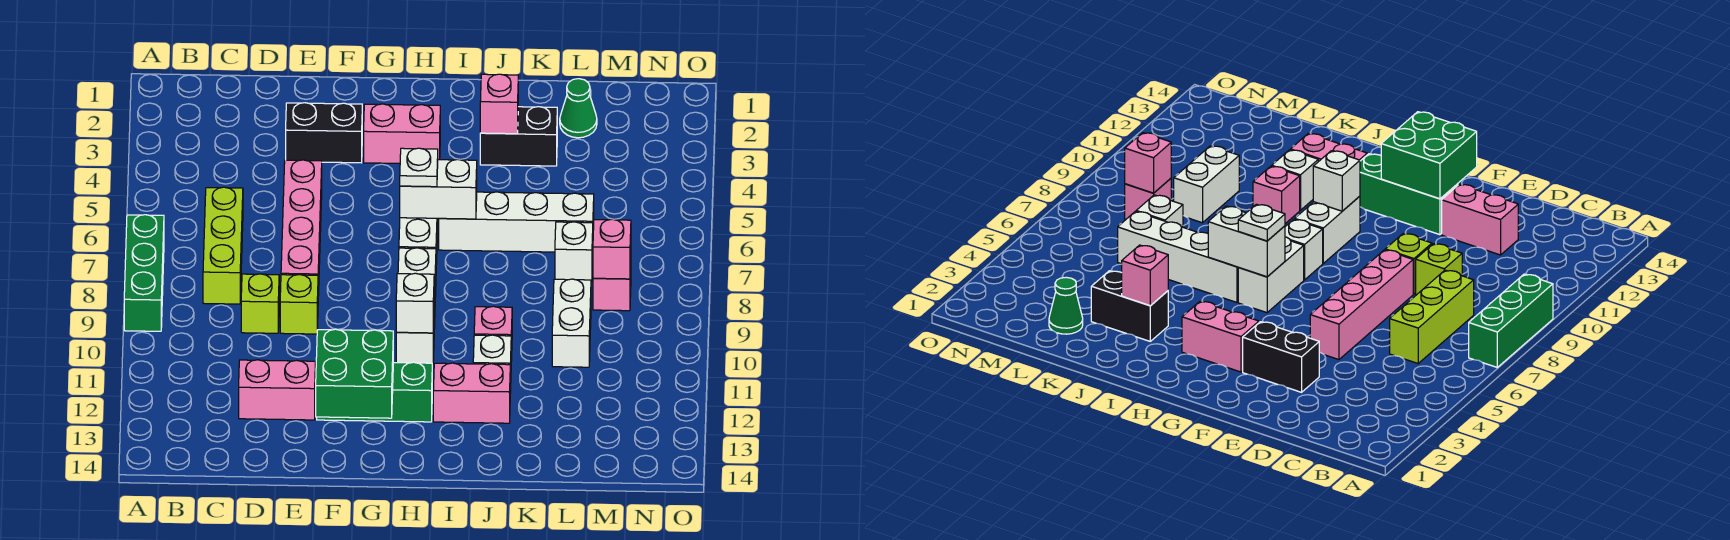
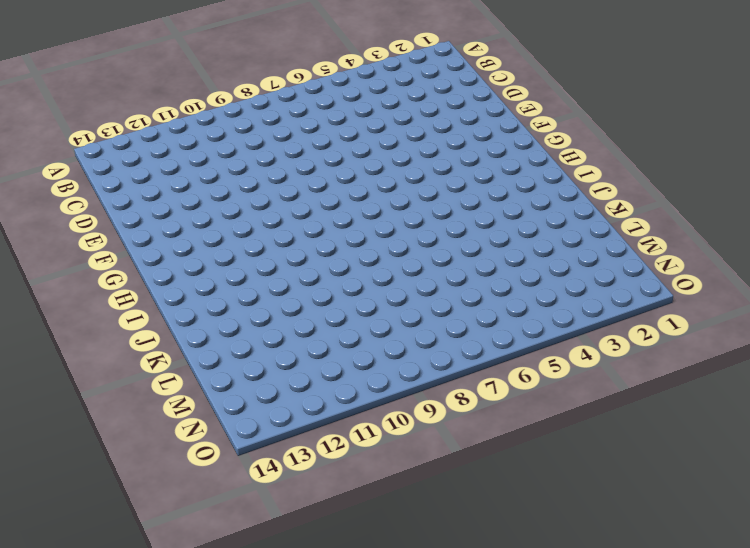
none -> green brick A7:A9 level 1
none -> lime brick C6:C8 level 1
none -> lime brick D9 level 1

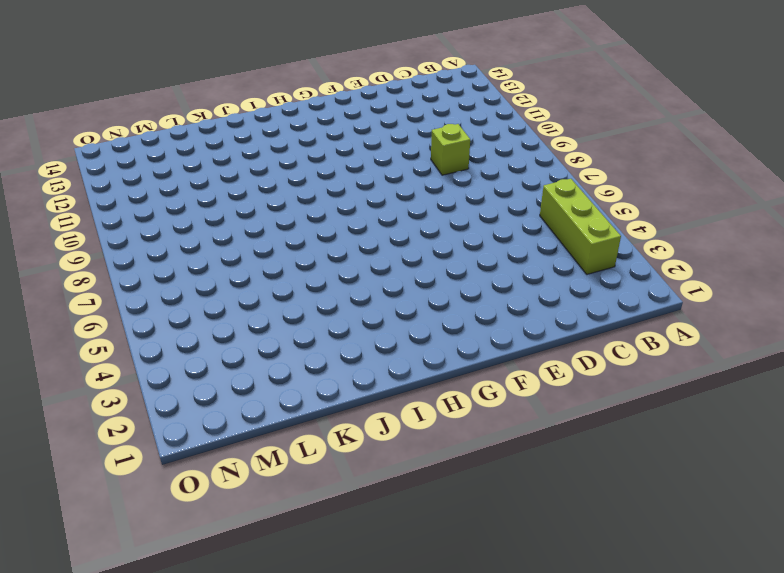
lime brick B3:B5 level 1 -> lime brick C6:C8 level 1
none -> green brick A7:A9 level 1
none -> pink brick D12:E12 level 1
none -> black brick E3:F3 level 1

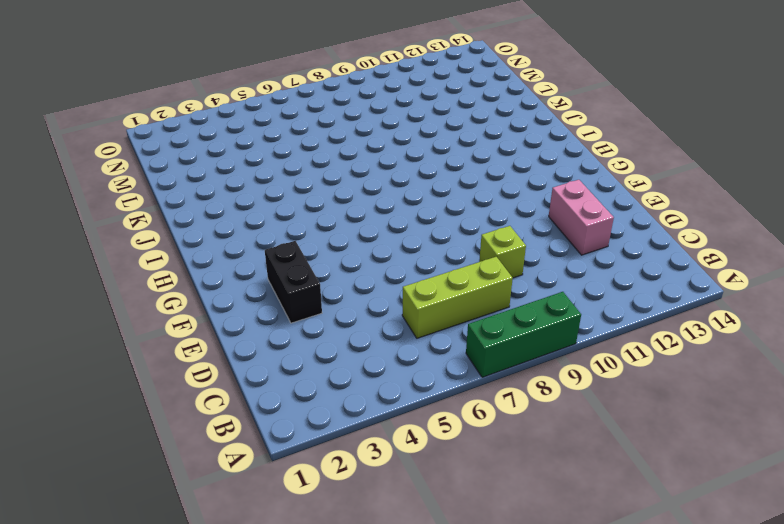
none -> pink brick E5:E8 level 1
none -> lime brick E9 level 1
none -> green brick F12:H12 level 1

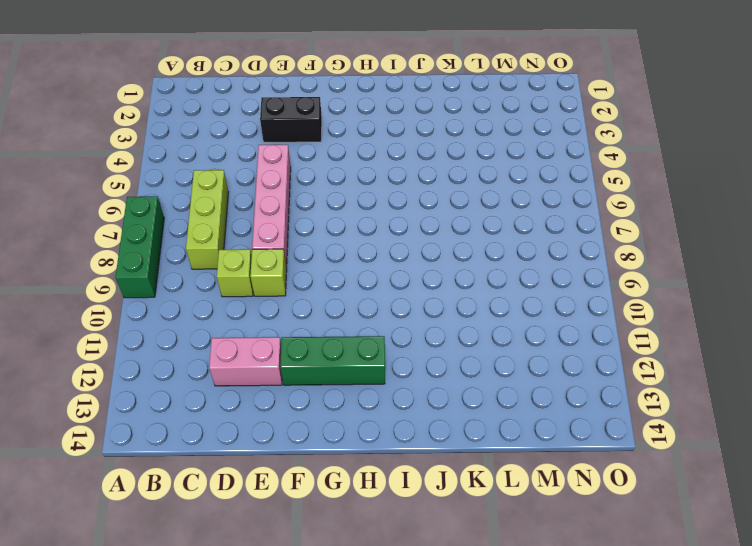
none -> pink brick G3:H3 level 1
none -> white brick H6:H7 level 1
none -> white brick H8 level 1

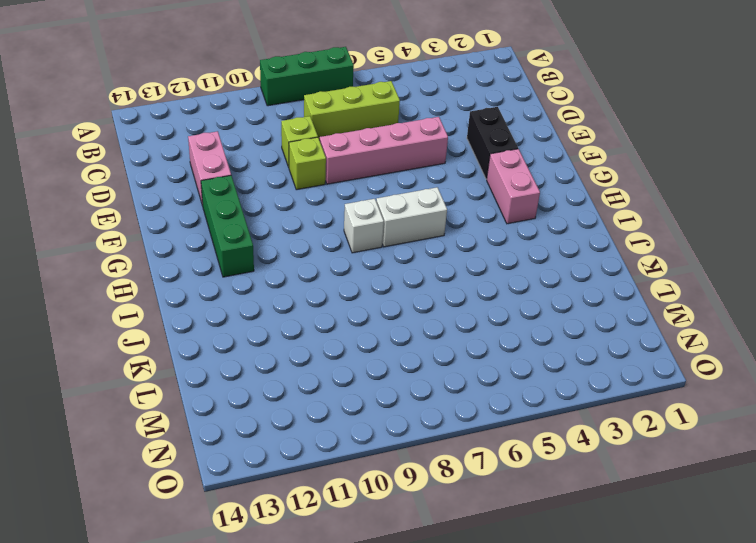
none -> white brick H9:H10 level 1
none -> white brick I6:L6 level 1
none -> pink brick I12:J12 level 1

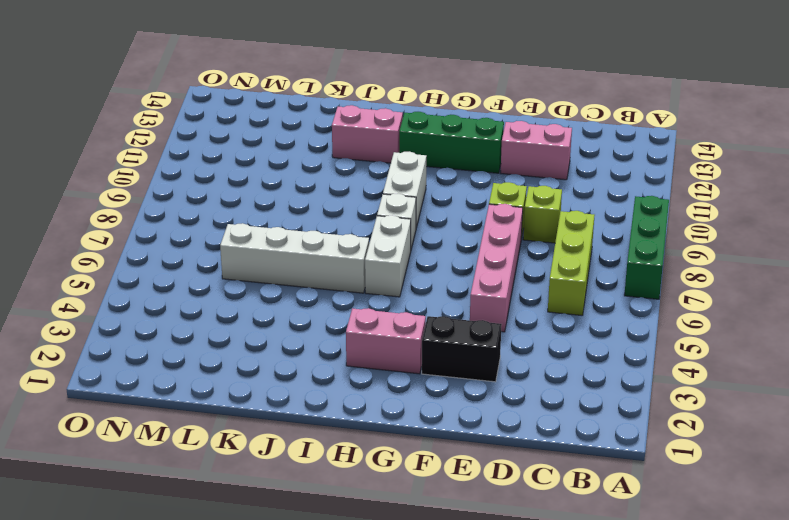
none -> black brick J3:K3 level 1
none -> pink brick J10 level 1
none -> white brick J11 level 1

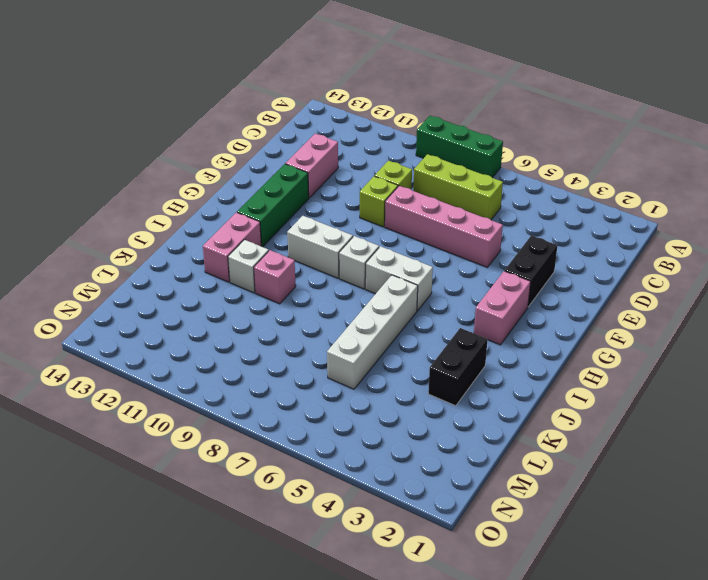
none -> green cone L2 level 1
none -> white brick L7 level 1
none -> white brick L9:L10 level 1

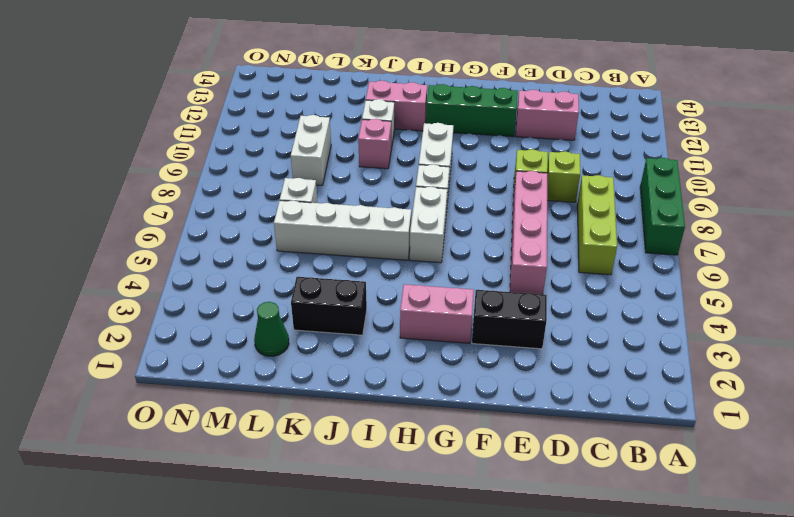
none -> pink brick M8 level 1
none -> green brick F12:G13 level 2
none -> white brick H6:I6 level 2

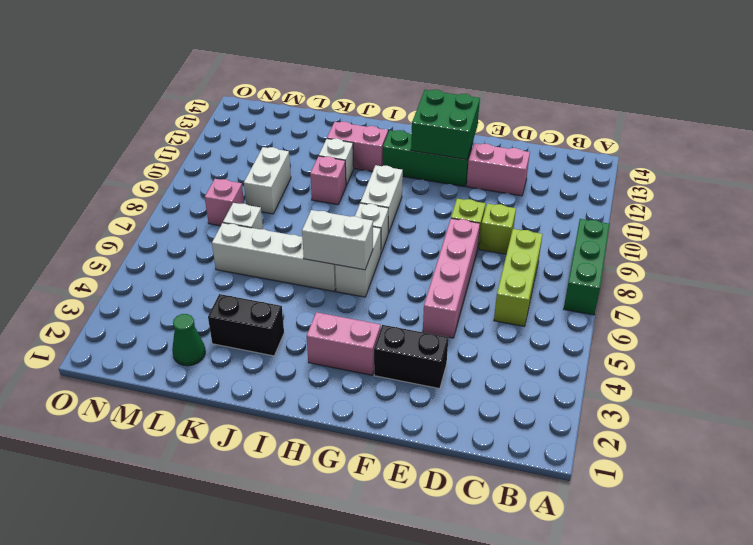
none -> white brick H10 level 2
none -> pink brick J3 level 2
none -> pink brick M8 level 2

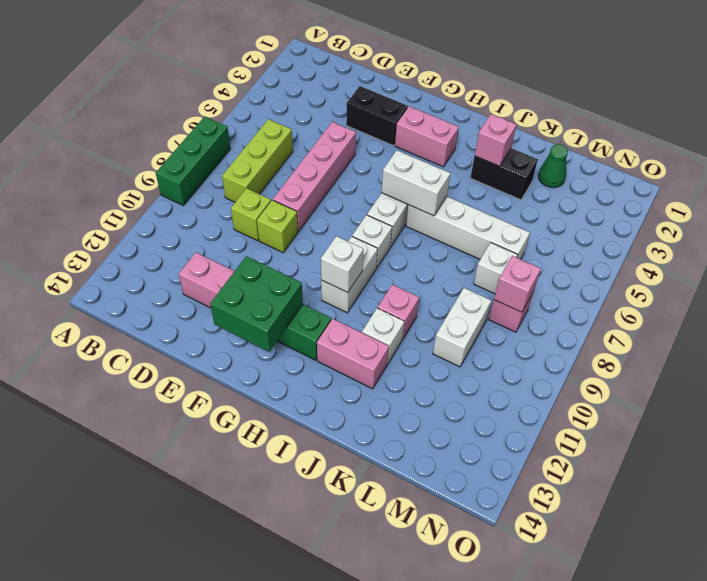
none -> white plate H6 level 3

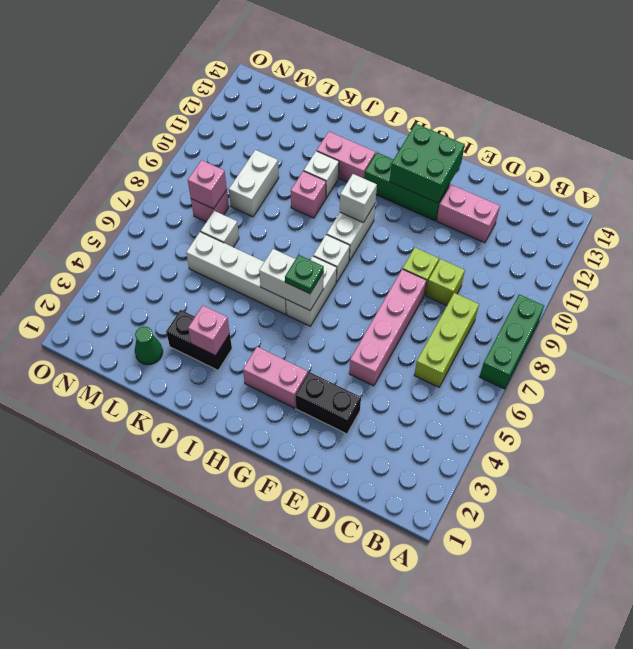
green plate H6 level 3 -> white plate H6 level 3

